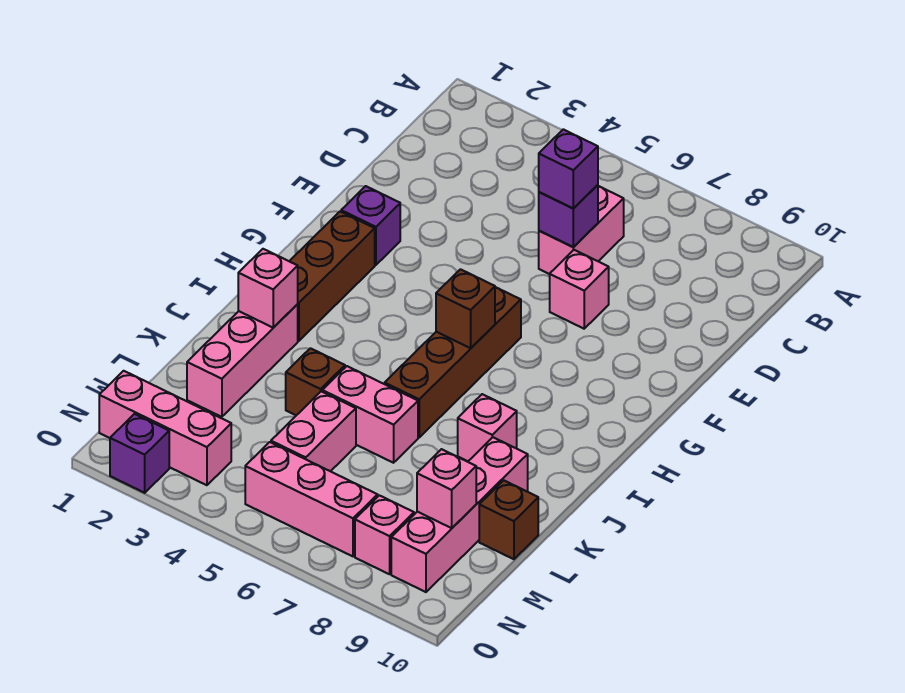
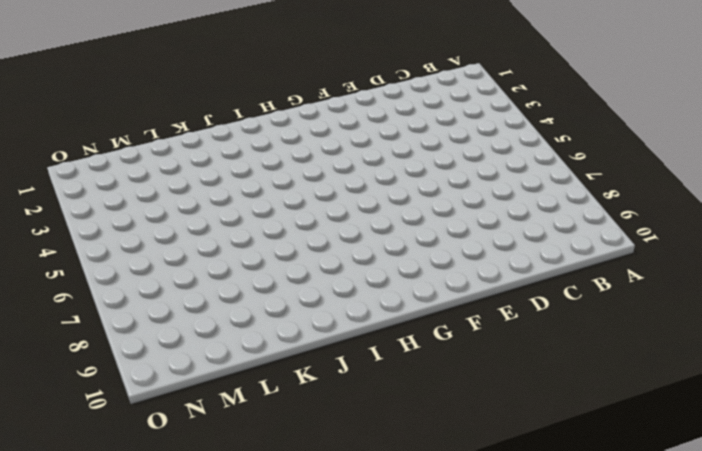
none -> pink brick C6:D6 level 1
none -> pink brick E7 level 1
none -> purple brick F2 level 1

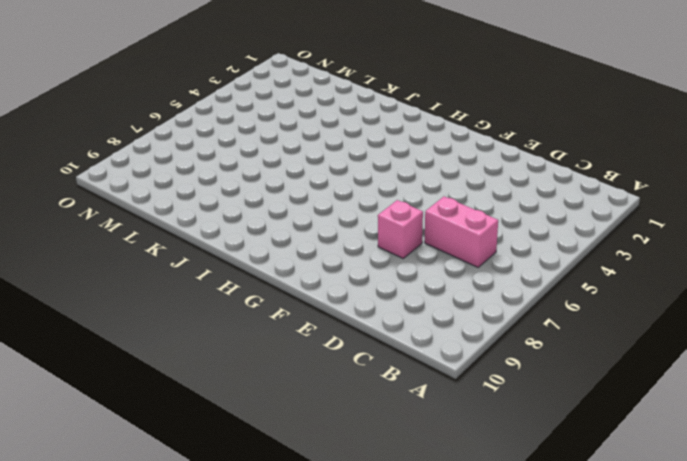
none -> purple brick F2 level 1
none -> brown brick G2:I2 level 1
none -> brown brick G6:J6 level 1

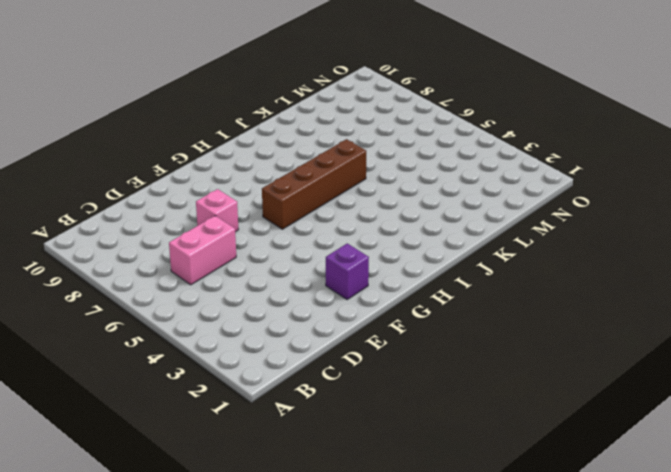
none -> brown brick G2:I2 level 1
none -> pink brick J2:L2 level 1
none -> pink brick J8 level 1

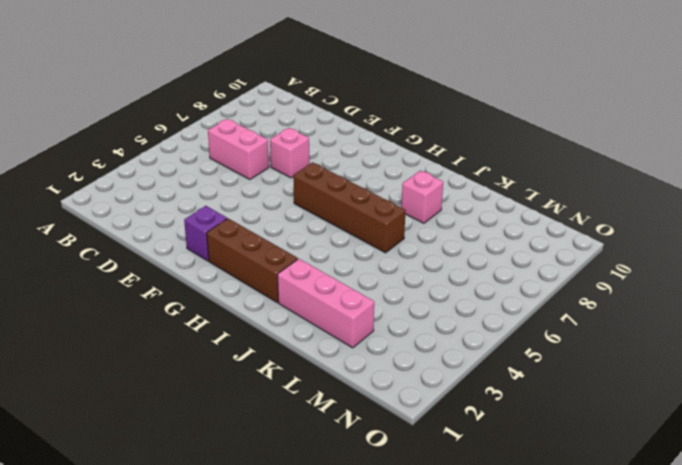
none -> brown brick K4 level 1
none -> pink brick K5:K6 level 1
none -> pink brick K9:N9 level 1

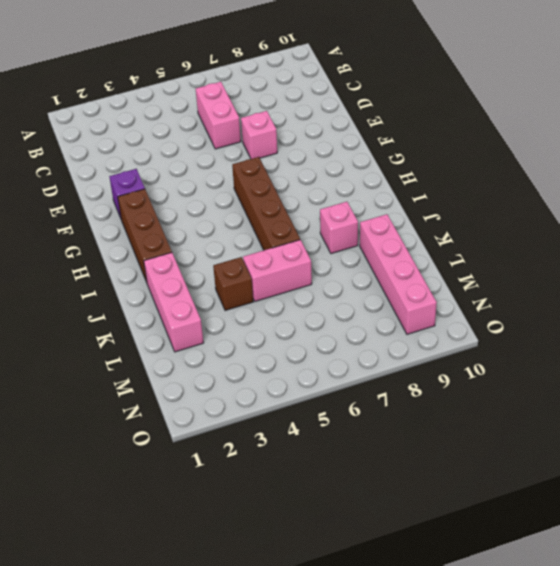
none -> pink brick L5:M5 level 1
none -> brown brick L10 level 1
none -> pink brick N1:N3 level 1

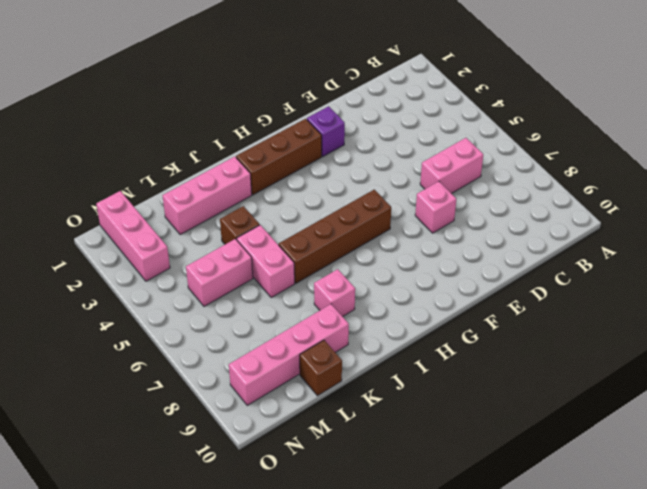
none -> pink brick N5:N7 level 1
none -> pink brick N8 level 1
none -> purple brick O2 level 1

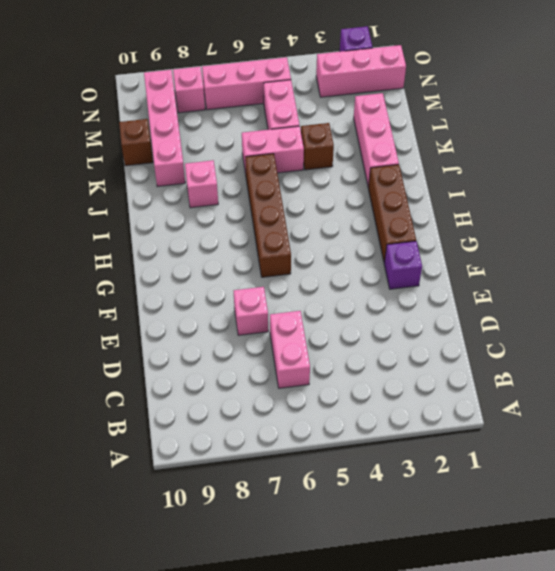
none -> purple brick D6 level 2
none -> brown brick H6 level 2
none -> pink brick J2 level 2

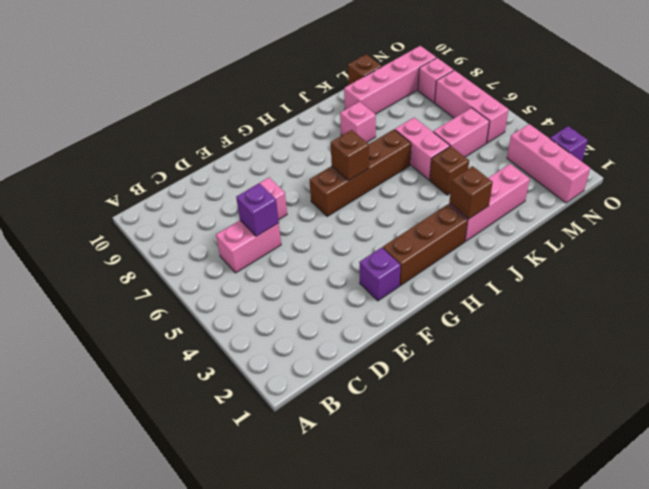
brown brick J2 level 2 -> pink brick J2 level 2
none -> pink brick M9 level 2
none -> purple brick D6 level 3

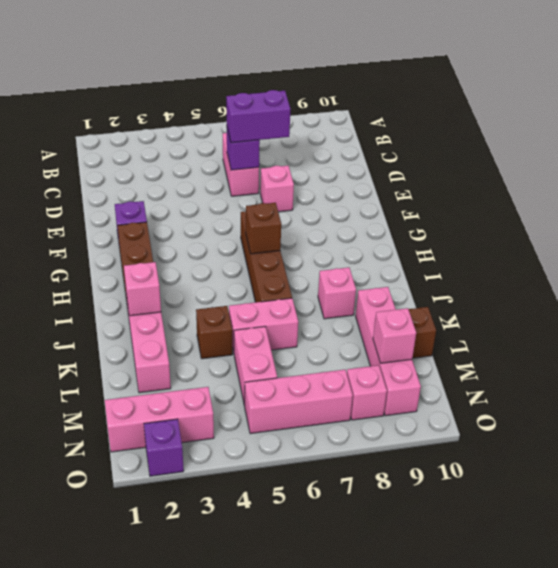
purple brick D6:D7 level 3 -> purple brick D6 level 3

